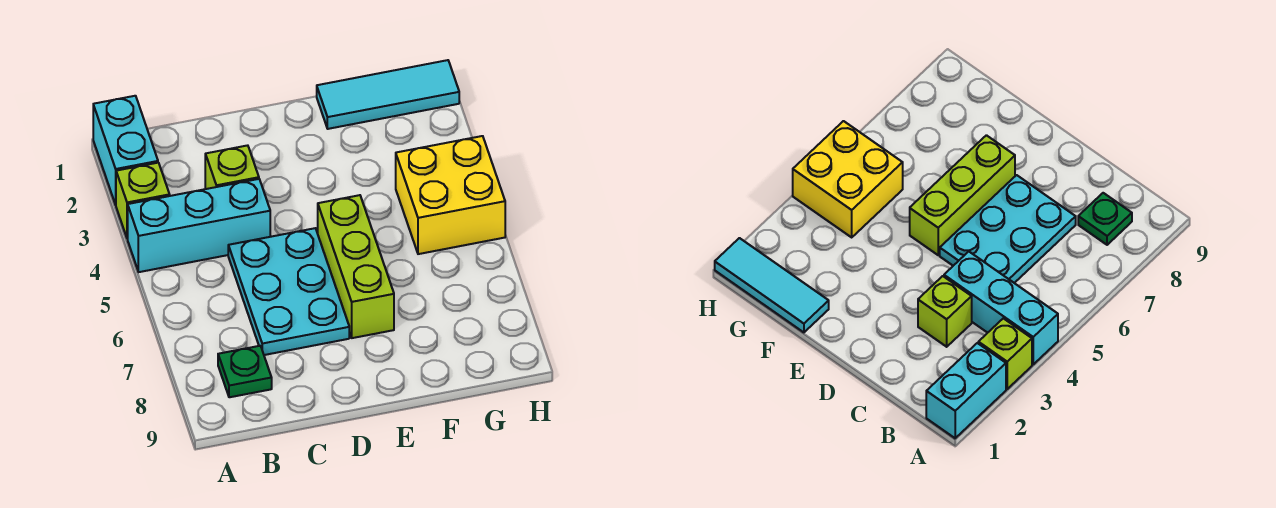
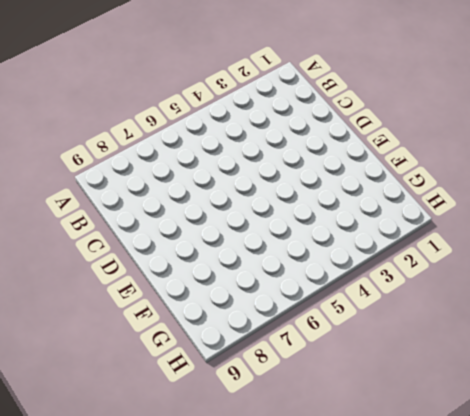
none -> cyan brick A1:A2 level 1
none -> lime brick A3 level 1

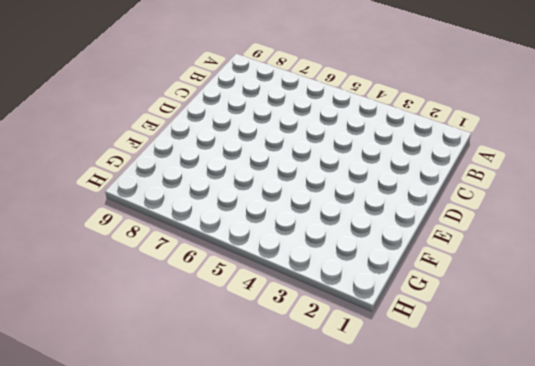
none -> cyan brick A1:A2 level 1
none -> lime brick A3 level 1

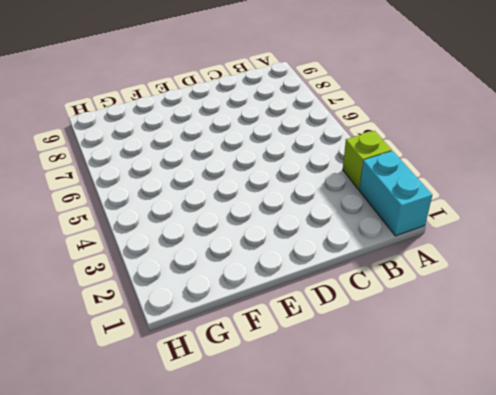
none -> cyan brick A4:C4 level 1
none -> green plate B8 level 1

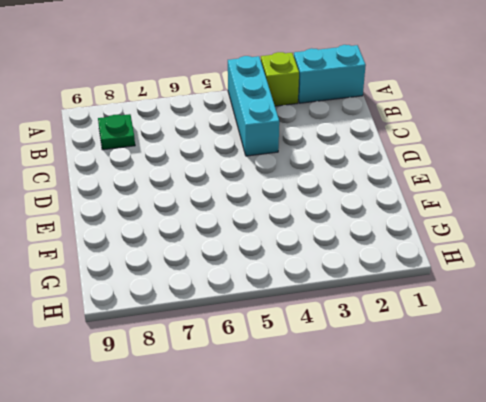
none -> lime brick C3 level 1
none -> cyan plate C5:D7 level 1

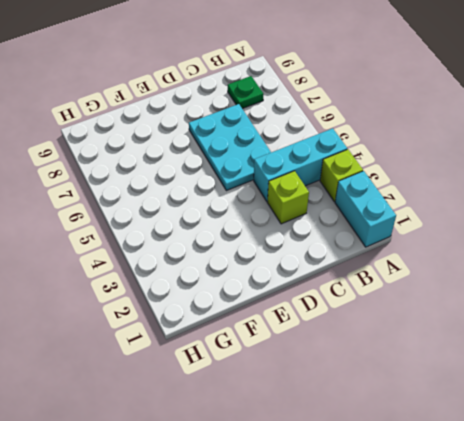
none -> lime brick E5:E7 level 1
none -> cyan tile F1:H1 level 1

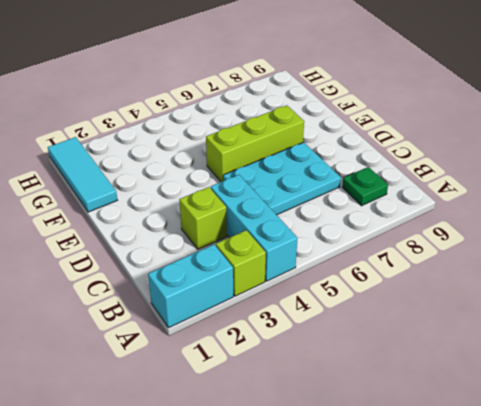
none -> yellow brick G4:H5 level 1

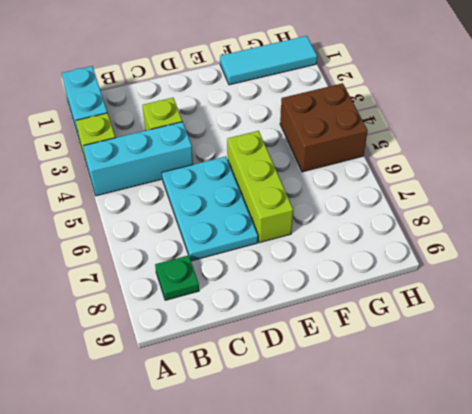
brown brick G4:H5 level 1 -> yellow brick G4:H5 level 1

